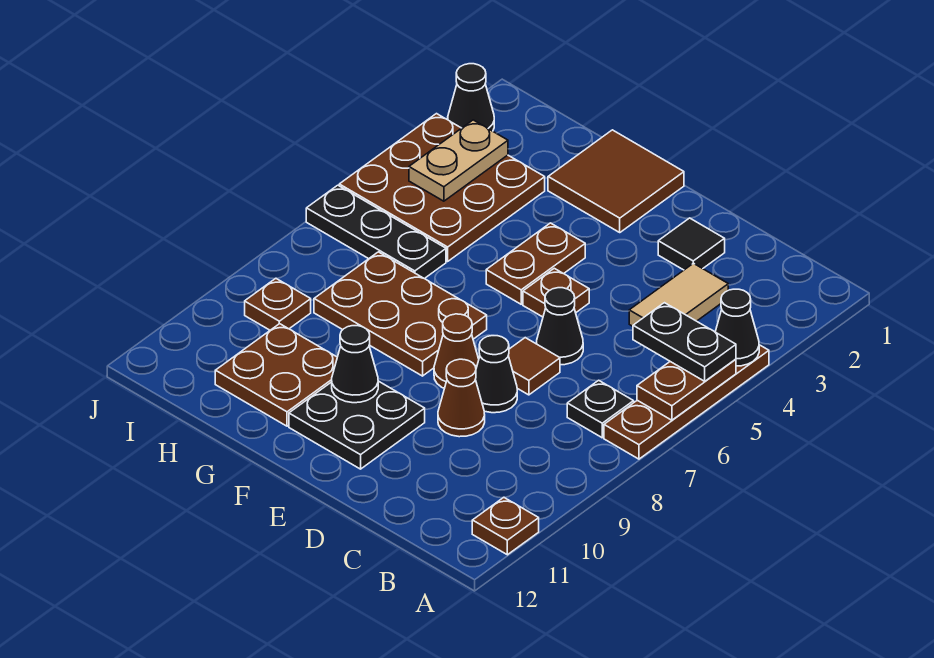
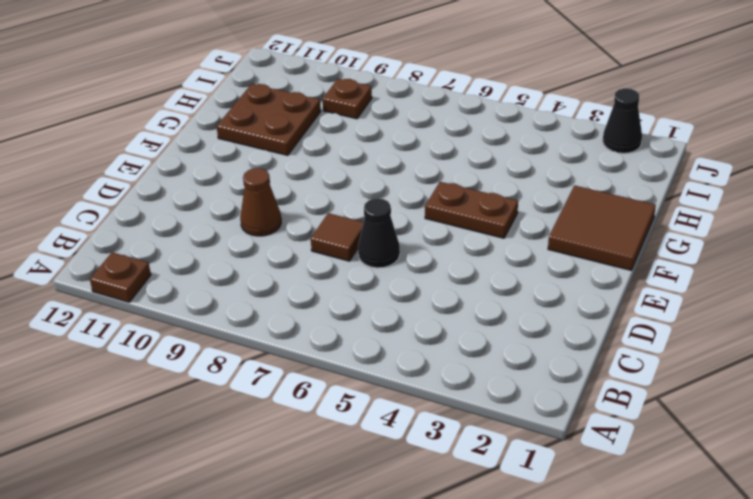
none -> brown plate A4:A7 level 1
none -> black plate B7 level 1
none -> tan tile C3:C4 level 1

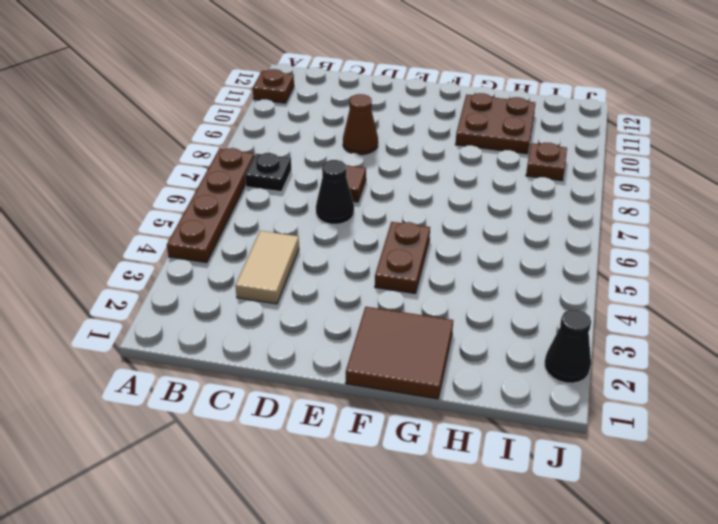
none -> black tile D2 level 1
none -> black cone D8 level 1
none -> brown plate E5 level 1

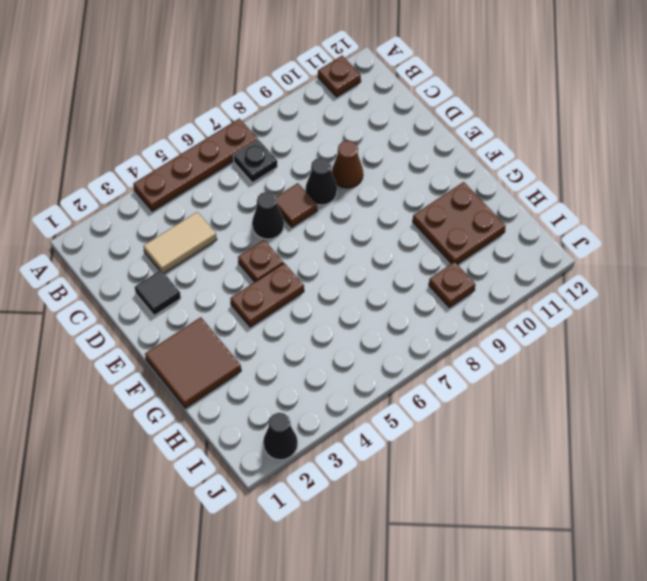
none -> brown cone E8 level 1
none -> black plate E10:F11 level 1
none -> brown plate F7:H8 level 1

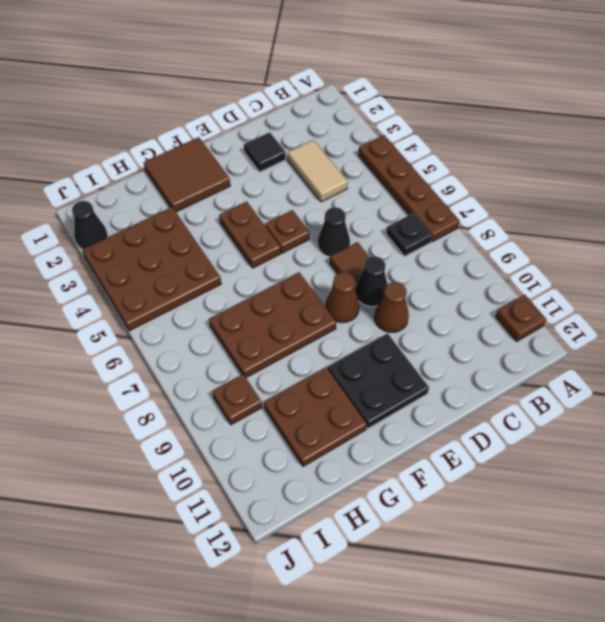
none -> black plate H6:J6 level 1
none -> black cone A4 level 2
none -> brown plate A5:A6 level 2

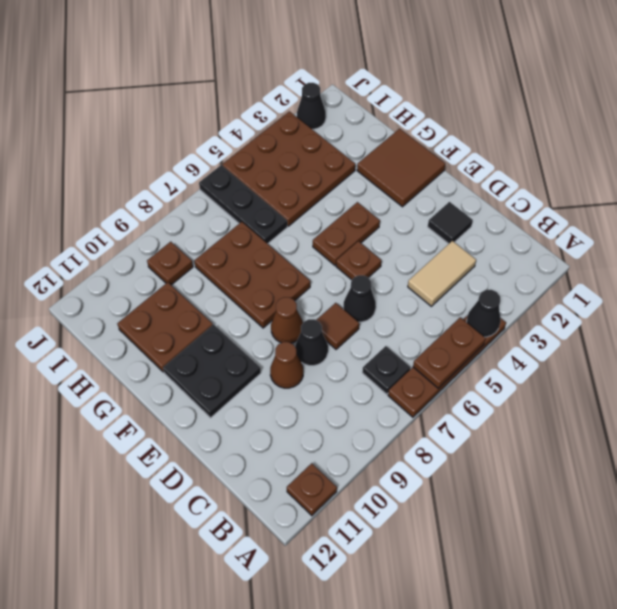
none -> black cone F10 level 2
none -> tan plate I3:I4 level 2
none -> black plate A5:B5 level 3

